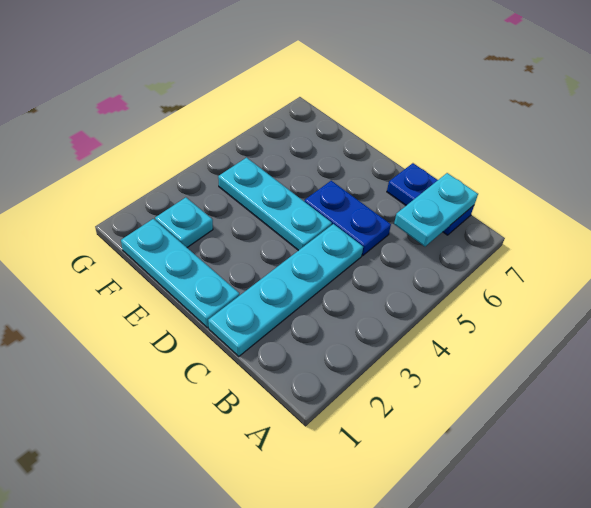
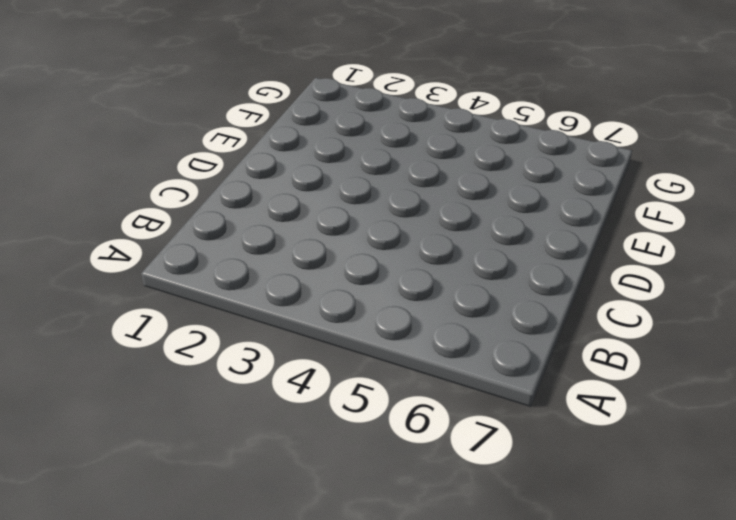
none -> blue plate B7:C7 level 1
none -> cyan plate C1:C4 level 1

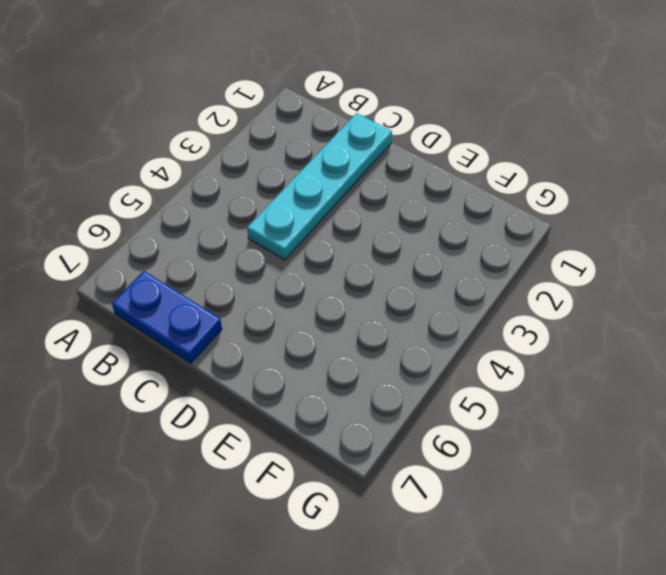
none -> blue plate C5:D5 level 1
none -> cyan plate D1:F1 level 1

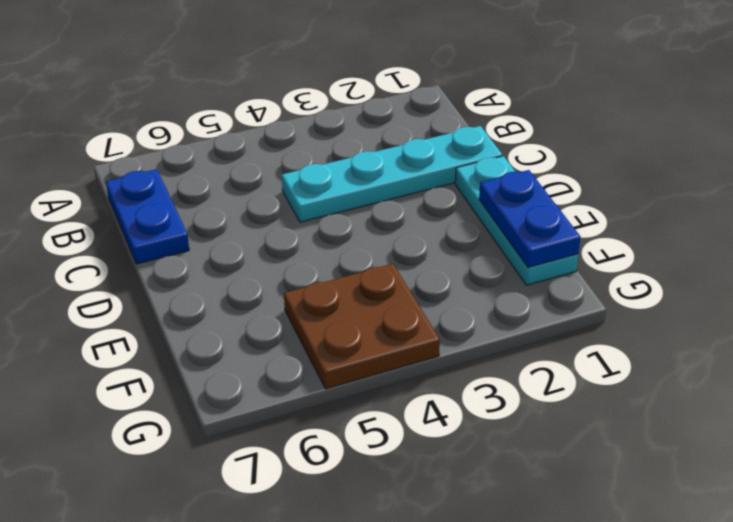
blue plate E1:F1 level 2 -> blue plate C5:D5 level 1
brown plate F4:G5 level 1 -> cyan plate D4:F4 level 1
none -> cyan plate F2 level 1
none -> cyan plate B6:B7 level 2

